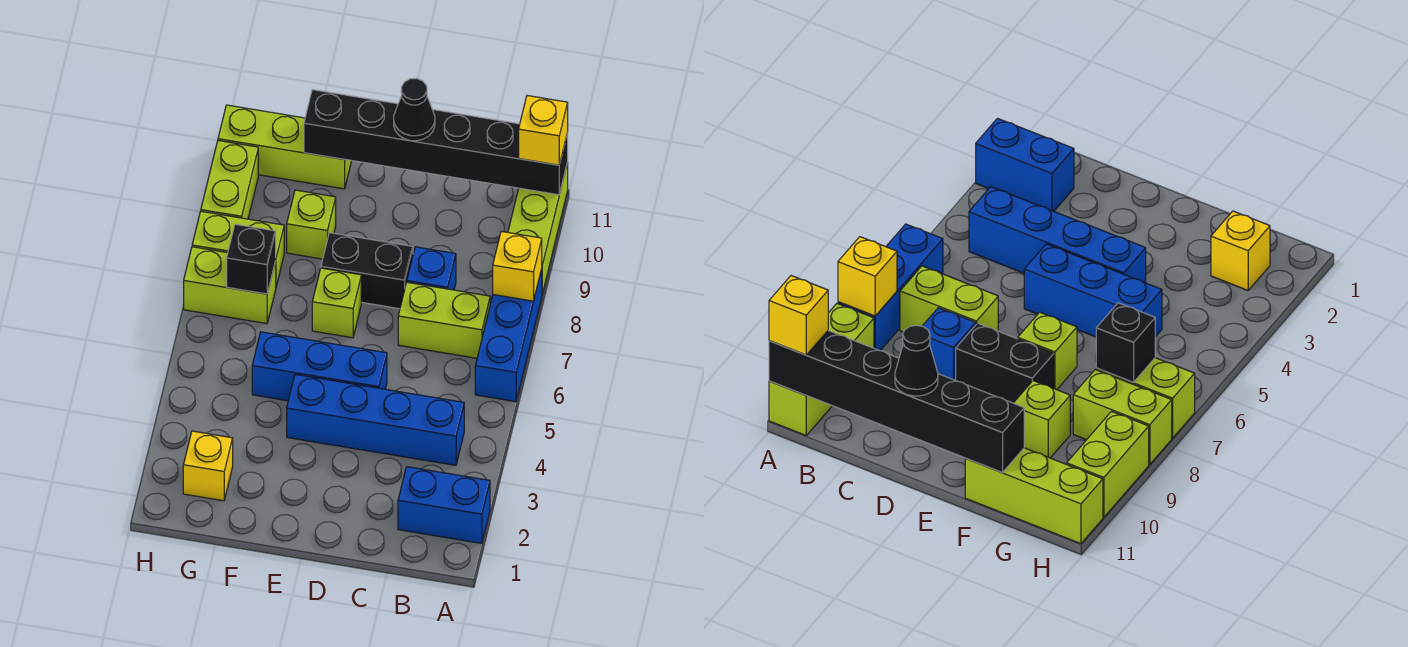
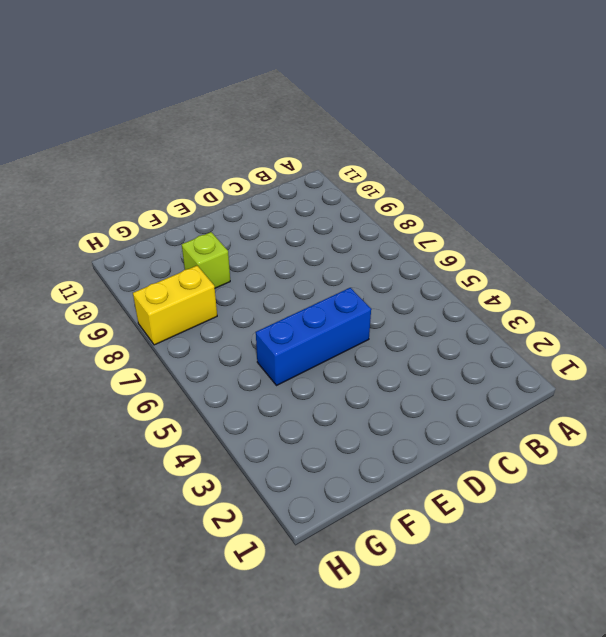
yellow brick G8:H8 level 1 -> lime brick G8:H8 level 1
none -> blue brick A2:B2 level 1
none -> blue brick A6:A8 level 1
none -> lime brick A9:A11 level 1

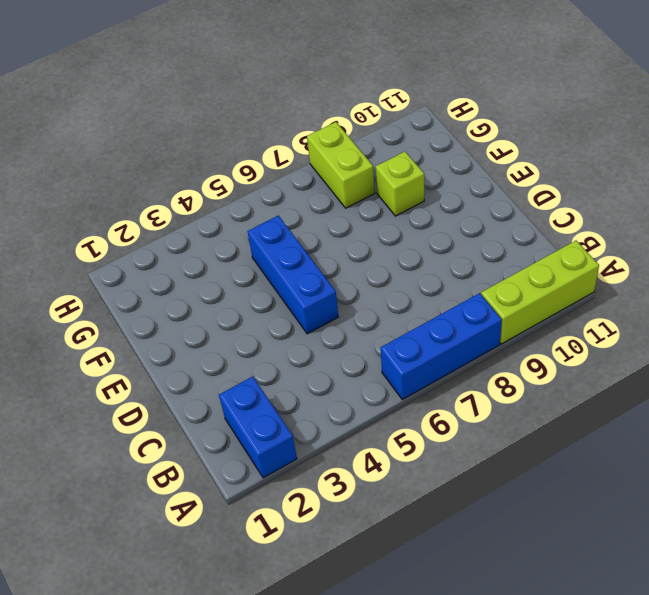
none -> blue brick B4:E4 level 1
none -> lime brick B7:C7 level 1
none -> blue brick C8 level 1

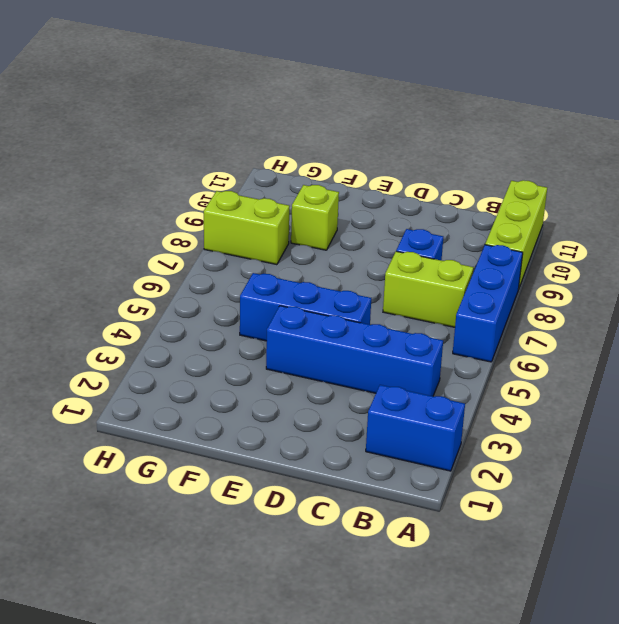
none -> black brick D8:E8 level 1
none -> lime brick E7 level 1
none -> lime brick F11:H11 level 1

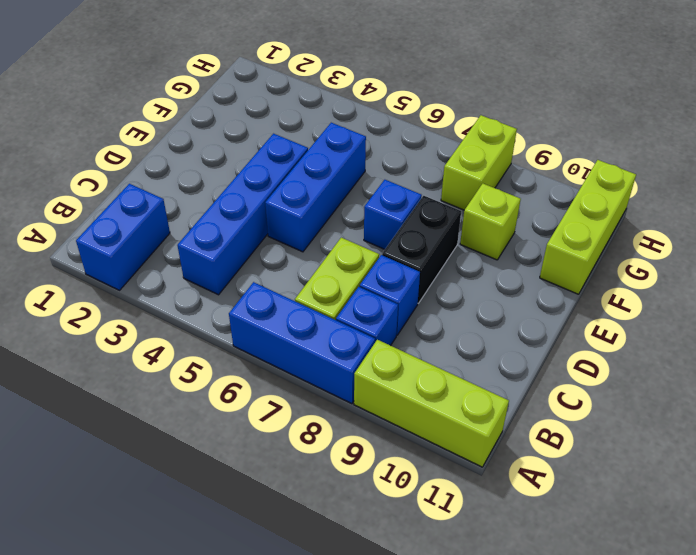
blue brick B8 level 1 -> none
blue brick E7 level 1 -> lime brick E7 level 1
none -> yellow brick G2 level 1
none -> lime brick G7:H7 level 1
none -> lime brick H9:H10 level 1

